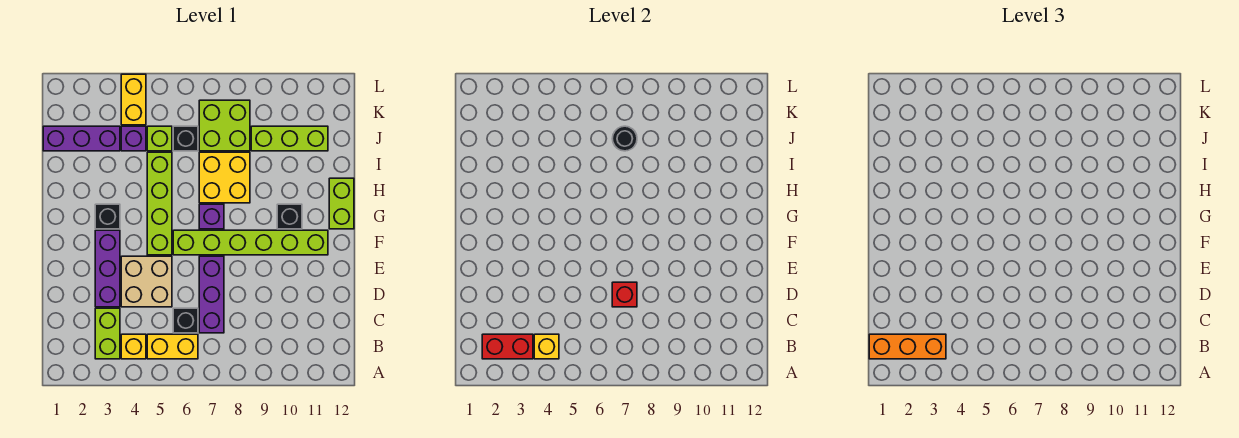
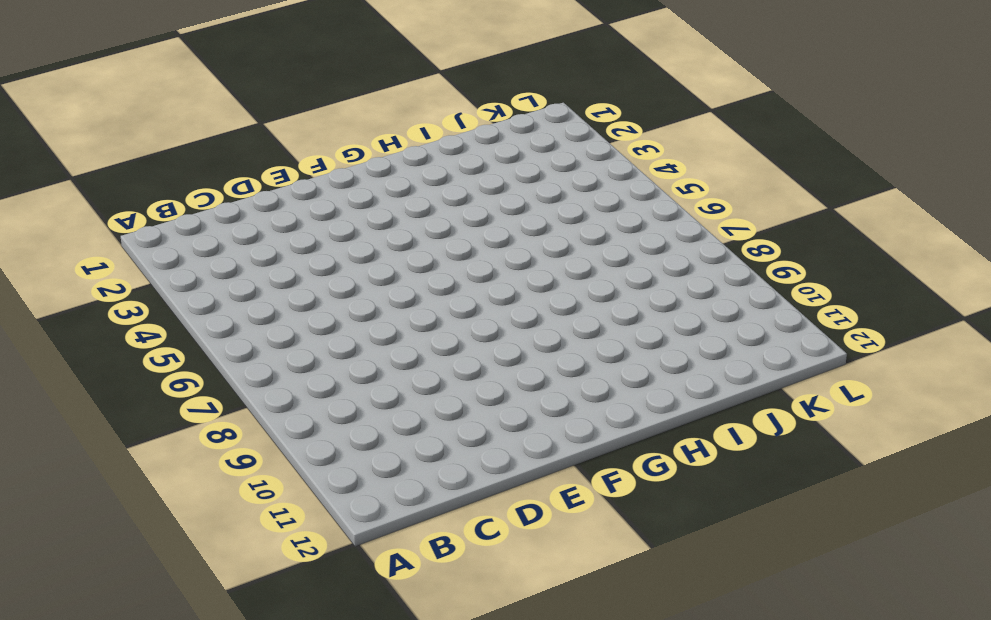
none -> lime brick B3:C3 level 1
none -> yellow brick B4 level 1
none -> yellow brick B5:B6 level 1

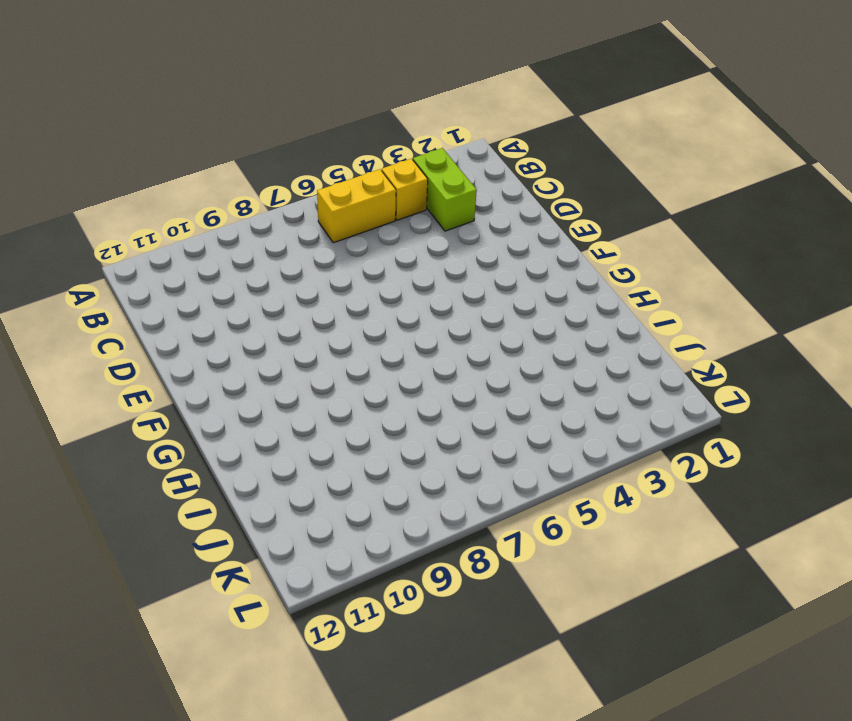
none -> black brick C6 level 1
none -> purple brick C7:E7 level 1
none -> purple brick D3:F3 level 1

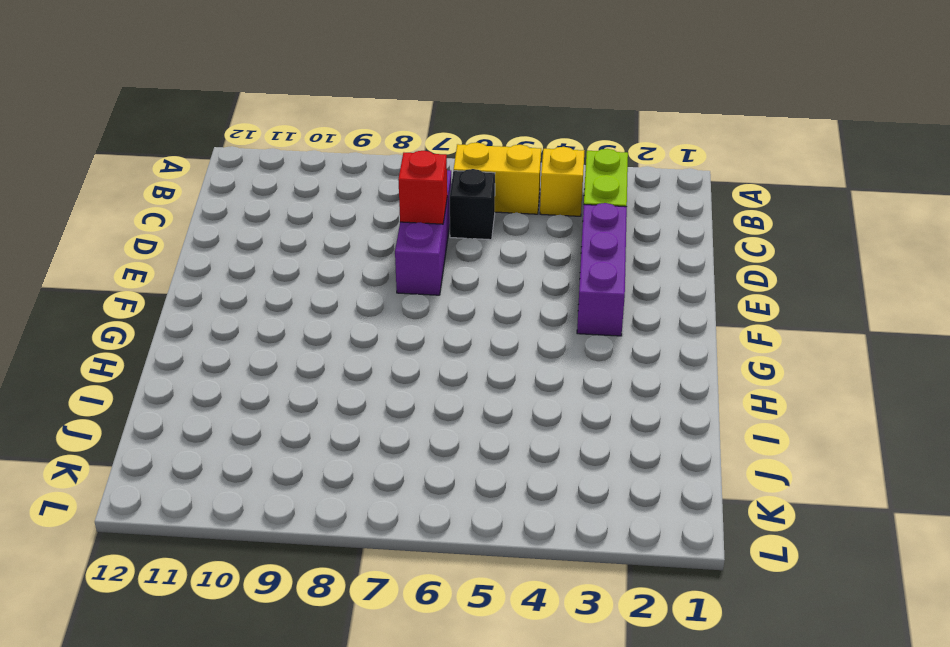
none -> tan brick D4:E5 level 1
none -> lime brick F5:I5 level 1
none -> lime brick F6:F11 level 1

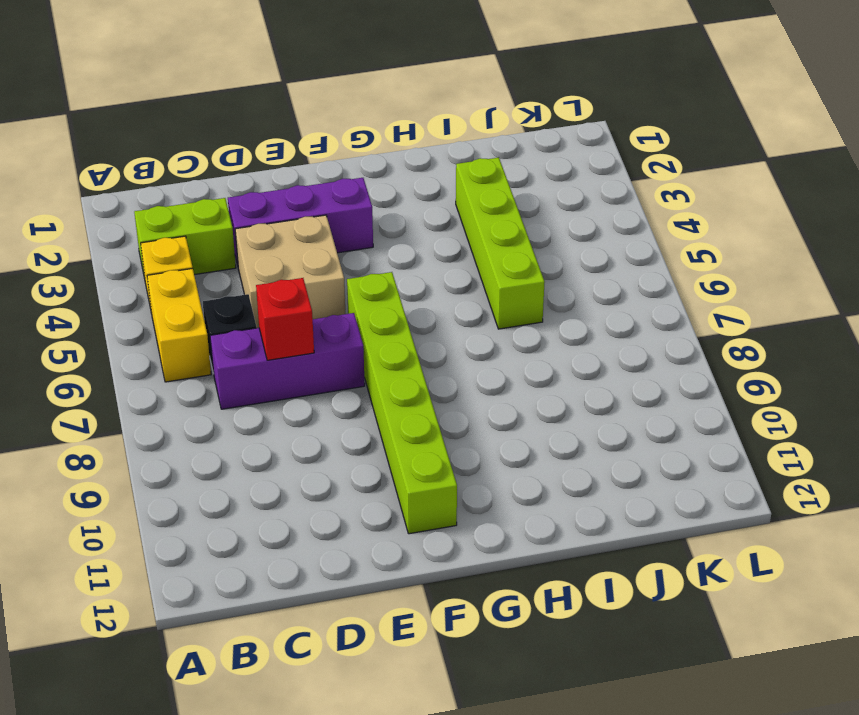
lime brick I3:I6 level 1 -> lime brick F5:I5 level 1
none -> black brick G3 level 1
none -> purple brick G7 level 1
none -> black brick G10 level 1

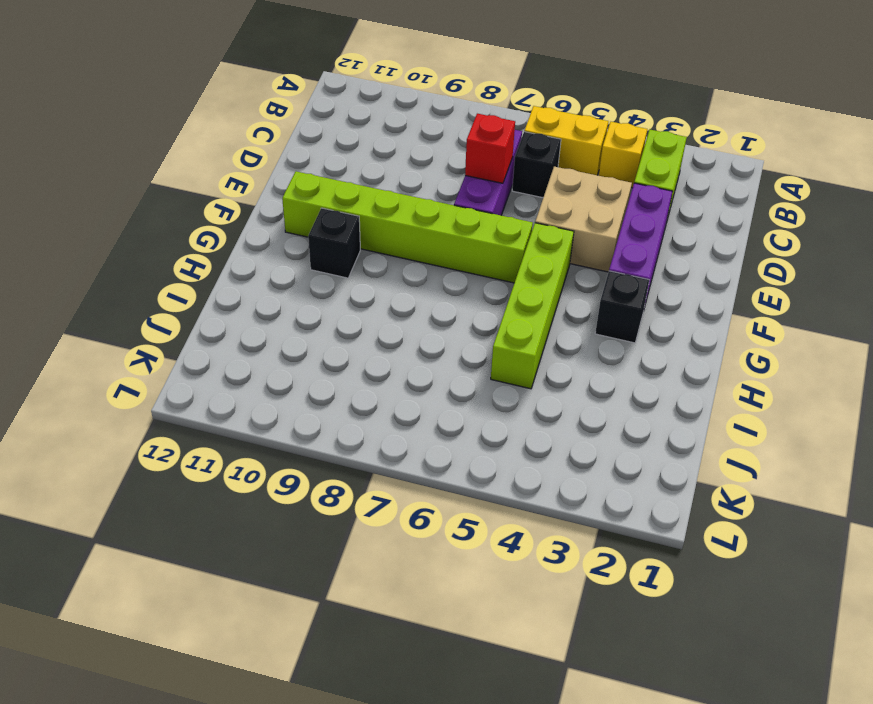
none -> purple brick G7 level 1
none -> lime brick G12:H12 level 1
none -> yellow brick H7:I8 level 1

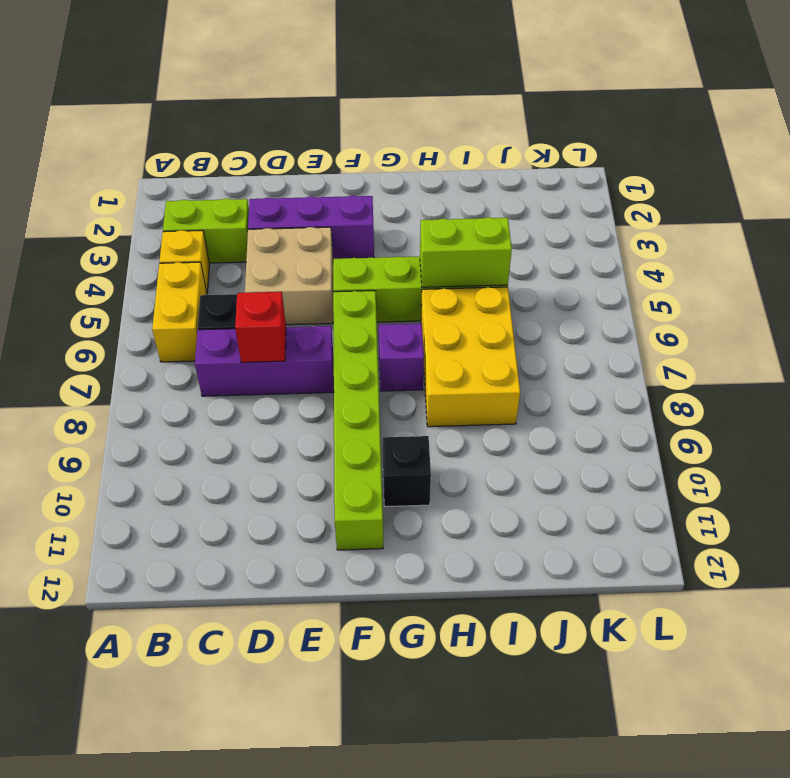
lime brick H5:I5 level 2 -> lime brick G12:H12 level 1
yellow brick H6:I8 level 1 -> yellow brick H7:I8 level 1
none -> black brick G3 level 1
none -> purple brick J1:J3 level 1
none -> purple brick J4 level 1

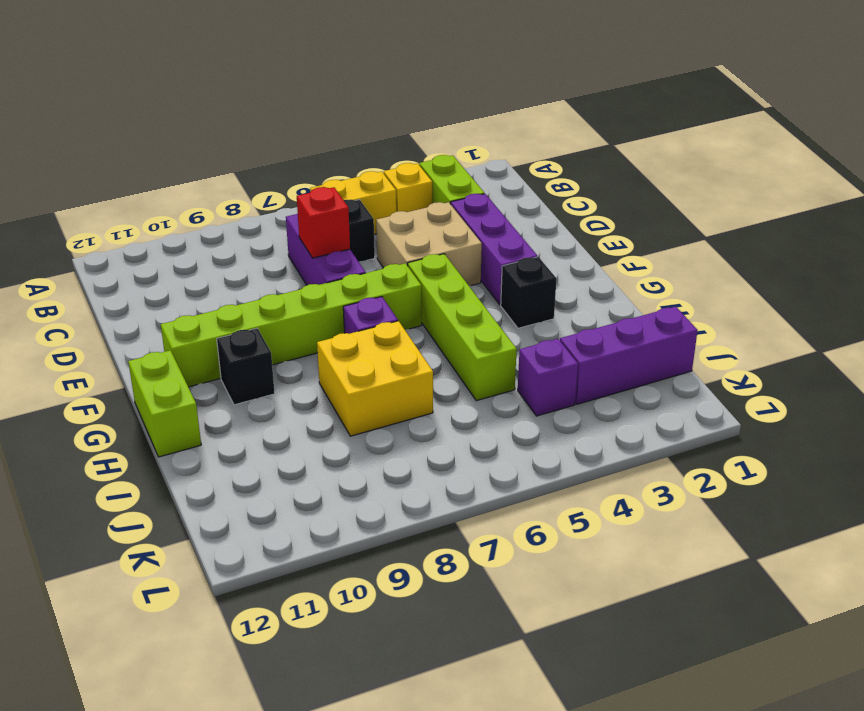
none -> lime brick J5 level 1
none -> black brick J6 level 1
none -> lime brick J7:K8 level 1

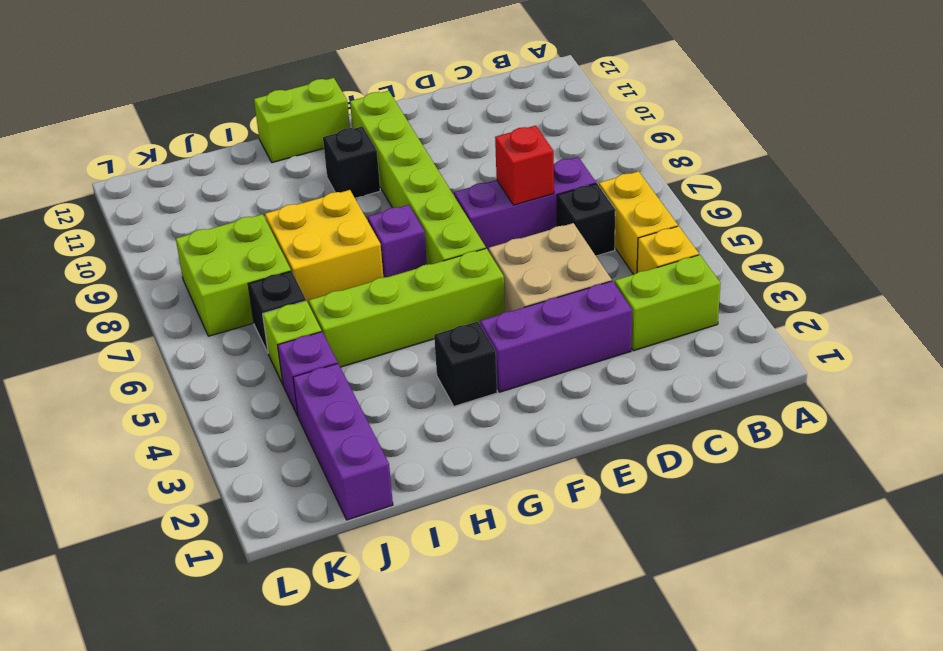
none -> lime brick J9:J11 level 1
none -> yellow brick K4:L4 level 1
none -> red brick B2:B3 level 2

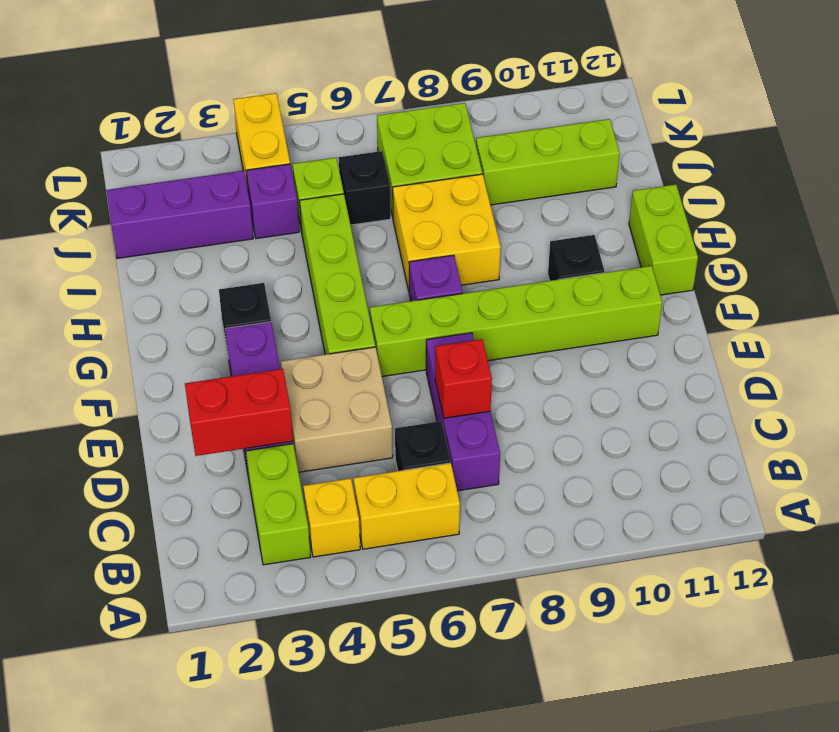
red brick D2:D3 level 2 -> red brick B2:B3 level 2
none -> yellow brick B4 level 2
none -> black round brick J7 level 2
none -> orange brick B1:B3 level 3

